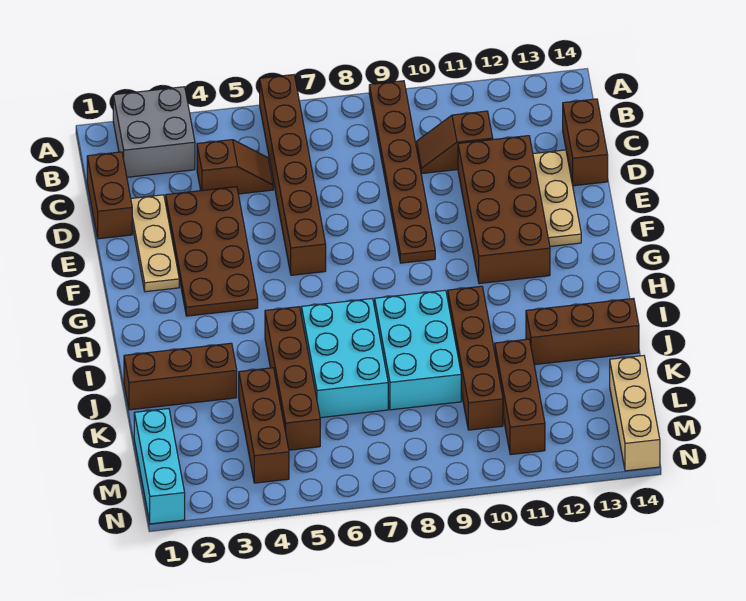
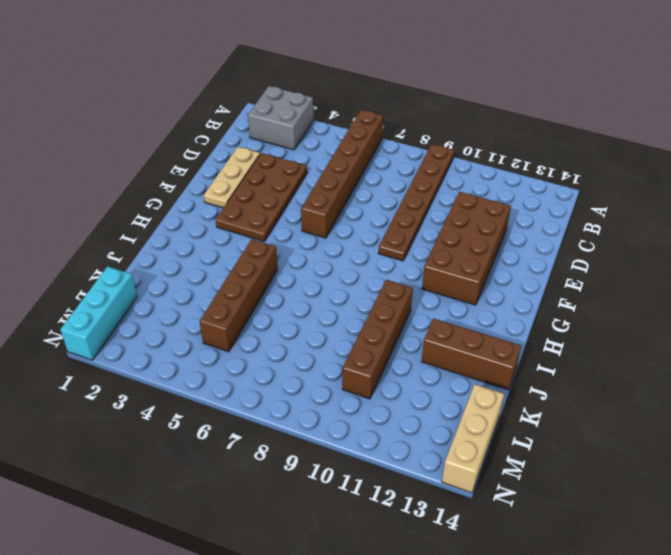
none -> brown brick C1:D1 level 1
none -> brown slope C4:C5 level 1 top 4
none -> brown slope C10:C11 level 1 top 11

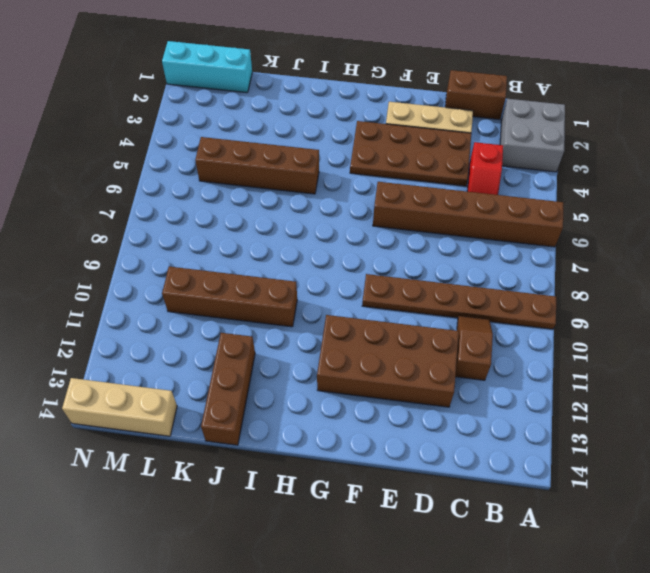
red slope C4:C5 level 1 top 4 -> brown slope C4:C5 level 1 top 4
none -> brown brick C14:D14 level 1
none -> tan plate D13:F13 level 1
none -> cyan brick I6:K7 level 1

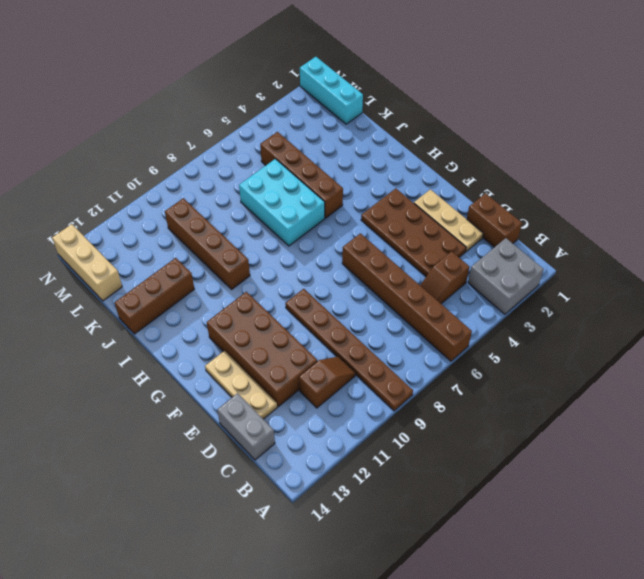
grey brick C14:D14 level 1 -> brown brick C14:D14 level 1
none -> cyan brick I8:K9 level 1
none -> brown brick J1:J3 level 1
none -> brown brick K4:M4 level 1

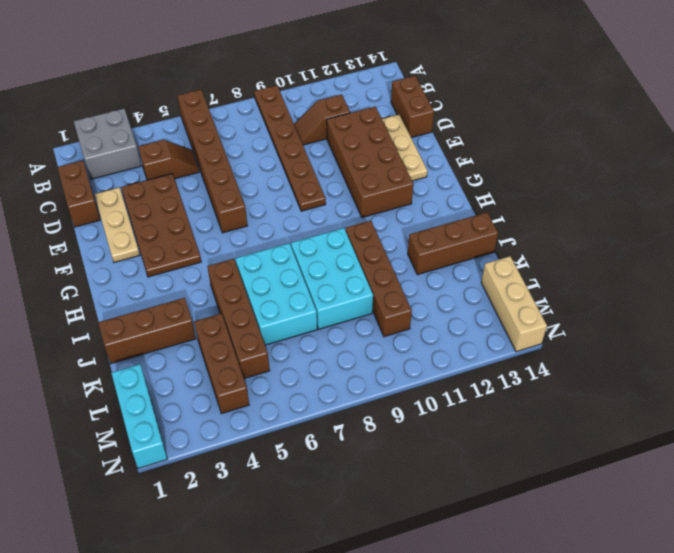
none -> brown brick K11:M11 level 1

